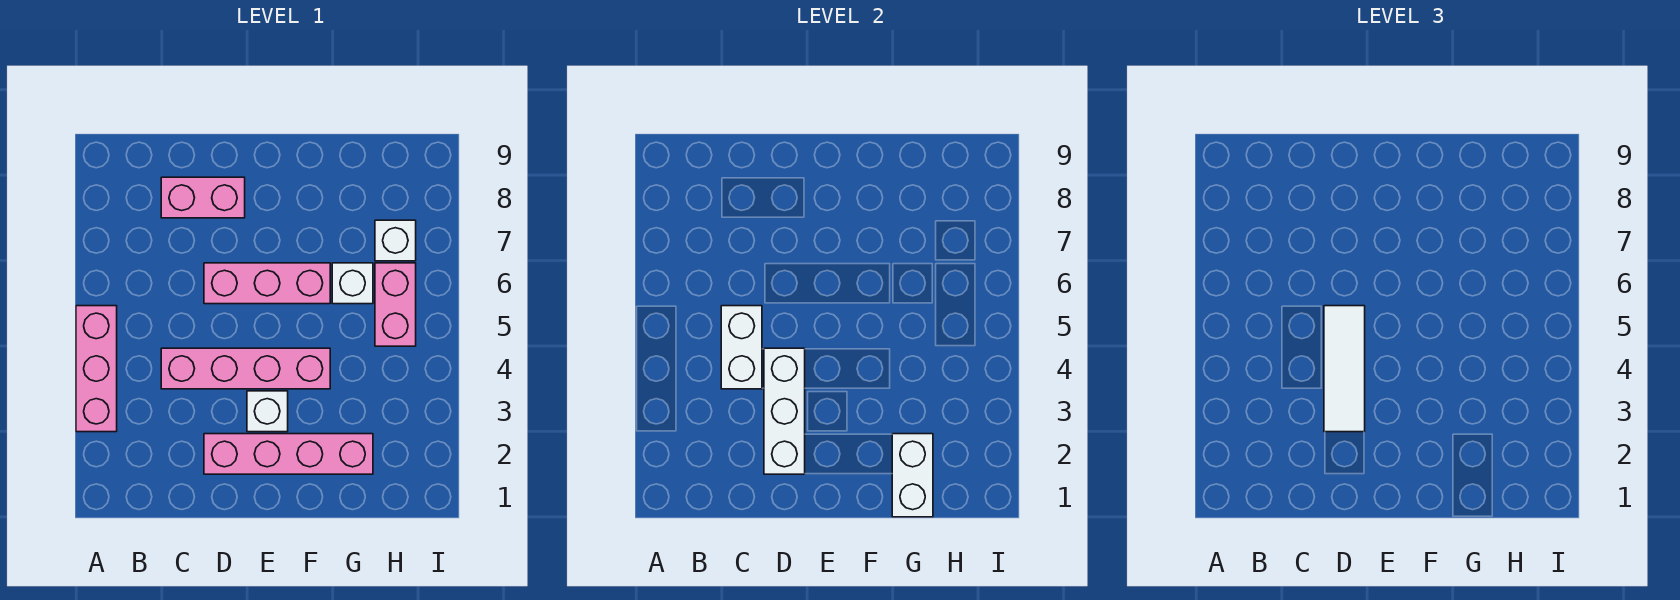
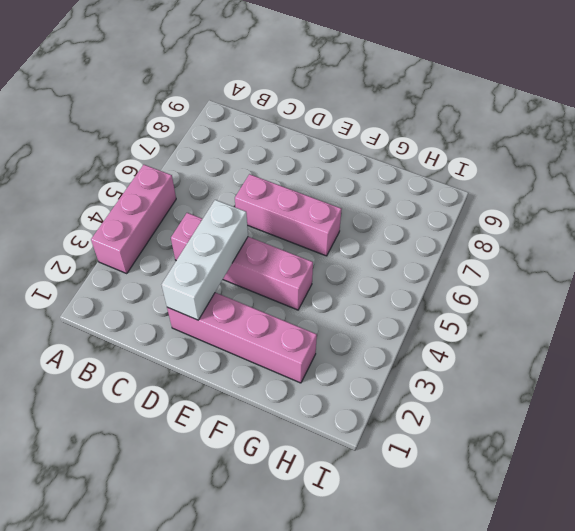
none -> pink brick C8:D8 level 1
none -> white brick E3 level 1
none -> white brick G6 level 1

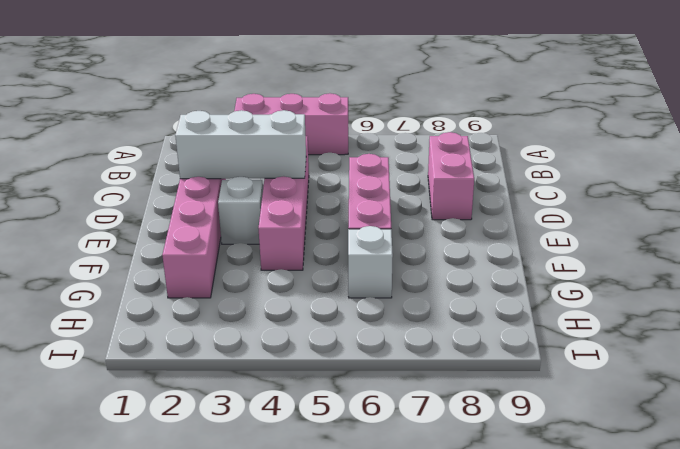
none -> pink brick H5:H6 level 1
none -> white brick H7 level 1
none -> white brick C4:C5 level 2

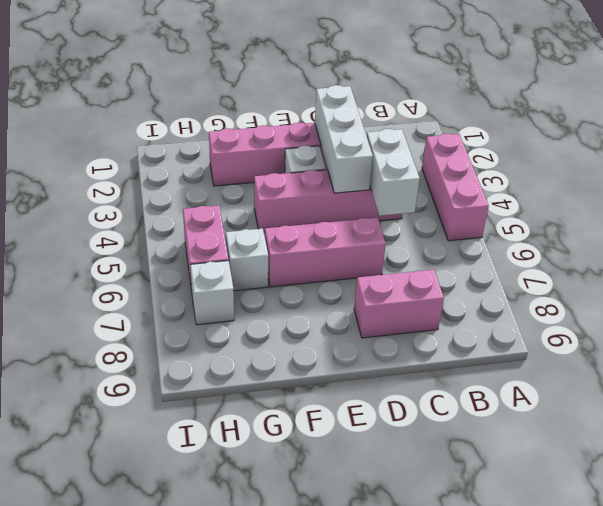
none -> white brick G1:G2 level 2
none -> white tile D3:D5 level 3

